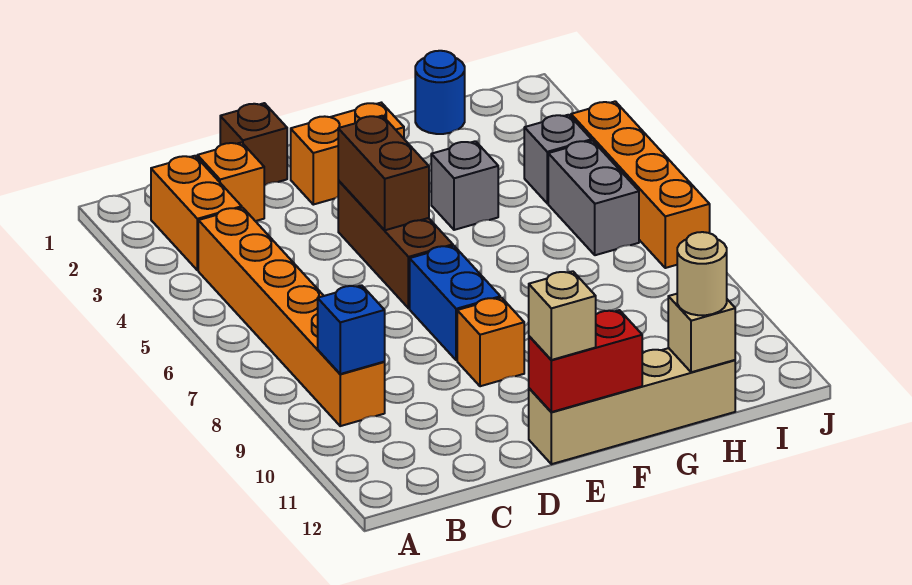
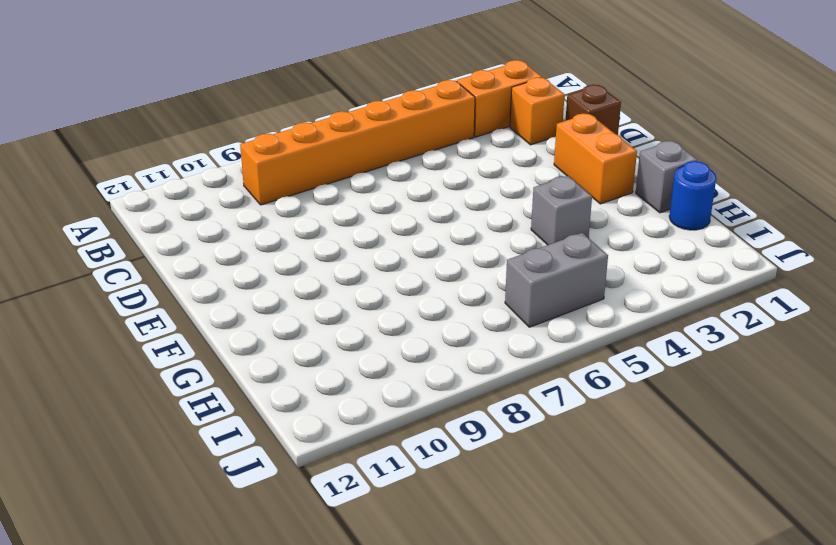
grey brick G1 level 1 -> grey brick I4 level 1
none -> brown brick E4:E6 level 1
none -> blue brick E7:E8 level 1
none -> orange brick E9 level 1

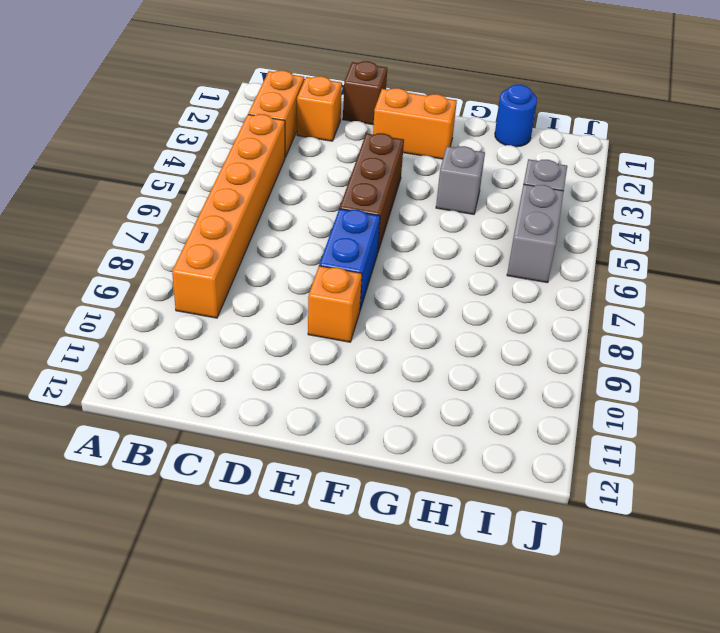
none -> tan brick E12:H12 level 1
none -> orange brick J4:J7 level 1
none -> blue brick B9 level 2

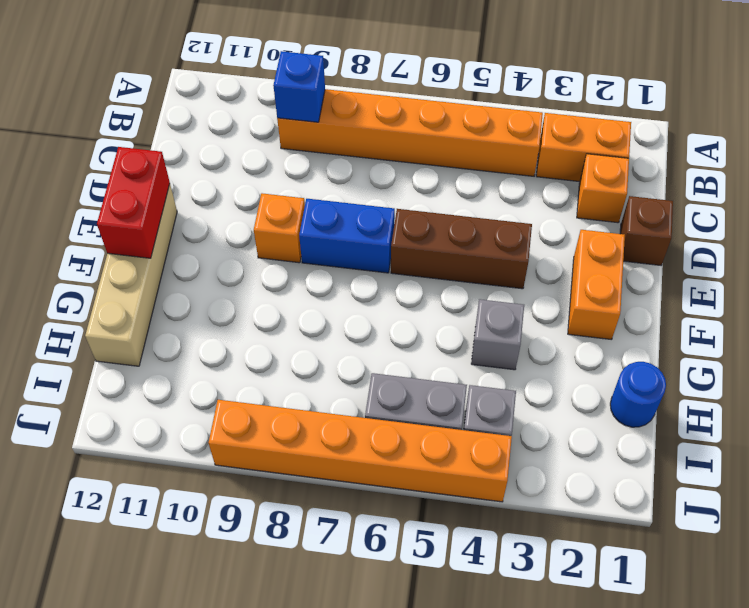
orange brick J4:J9 level 1 -> orange brick J4:J7 level 1
none -> brown brick E4:E5 level 2
none -> tan brick H12 level 2
none -> tan brick E12 level 3

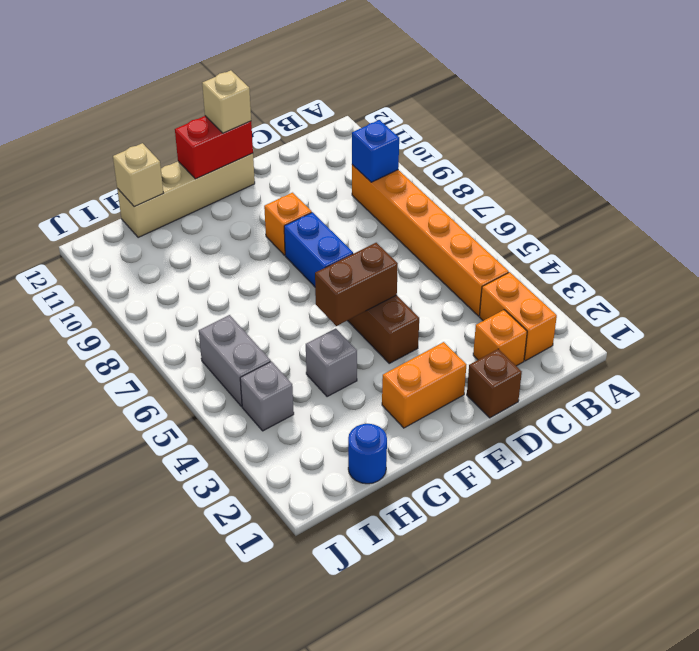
brown brick E5:F5 level 2 -> brown brick E4:E5 level 2
none -> orange brick J4:J7 level 1
none -> tan round brick H12 level 3

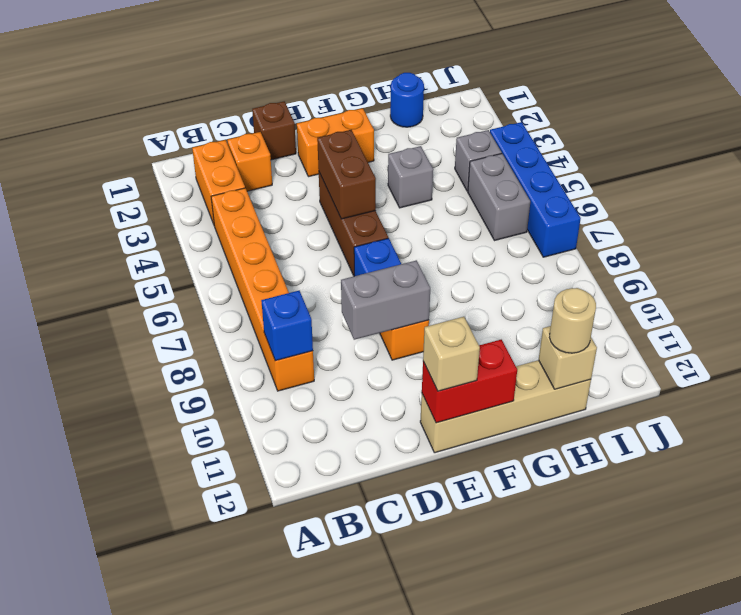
grey brick D9:E9 level 2 -> none
blue brick J4:J7 level 1 -> orange brick J4:J7 level 1

